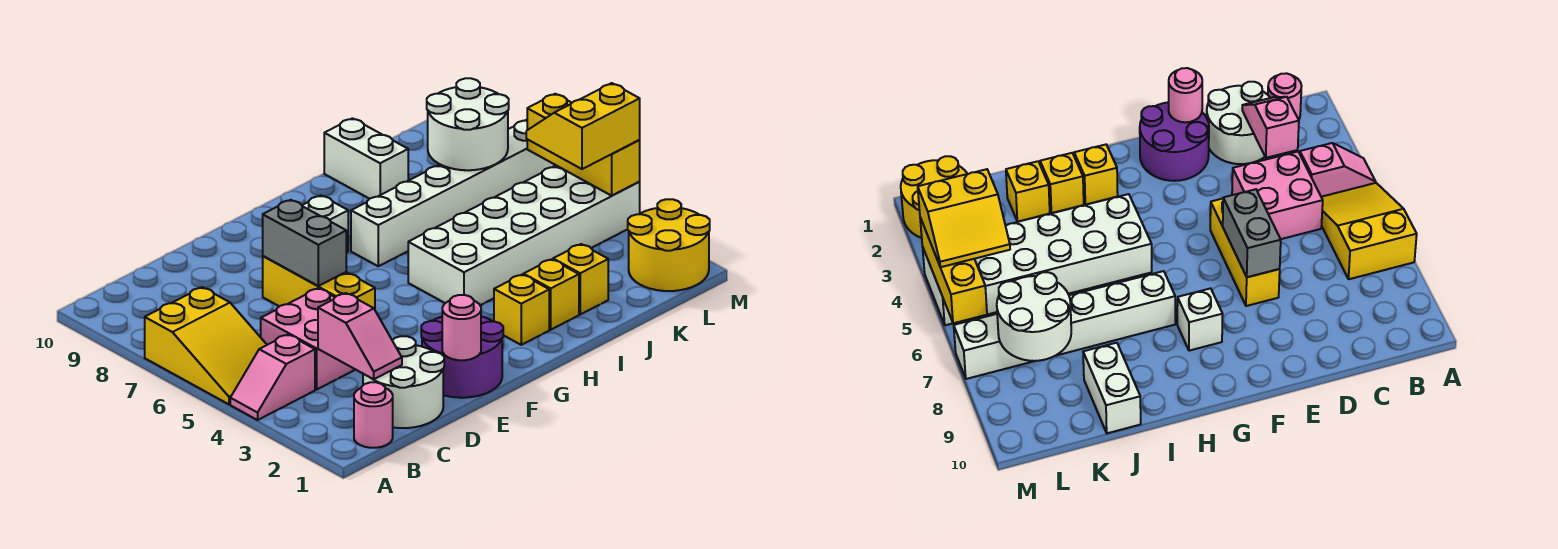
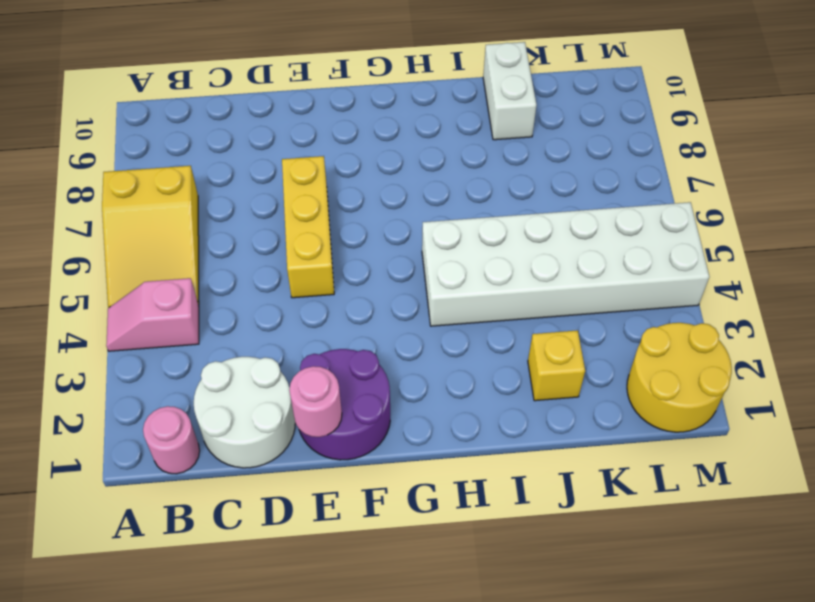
none -> pink brick C4:D5 level 1
none -> white brick G8 level 1
none -> yellow brick H2 level 1

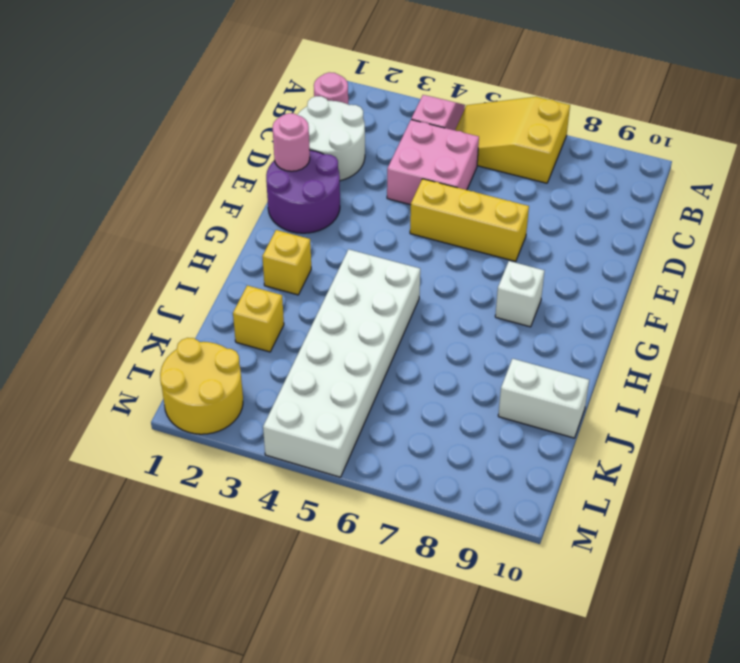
none -> white brick H7:M7 level 1
none -> yellow brick I2 level 1
none -> pink slope C2:C3 level 2 top 3

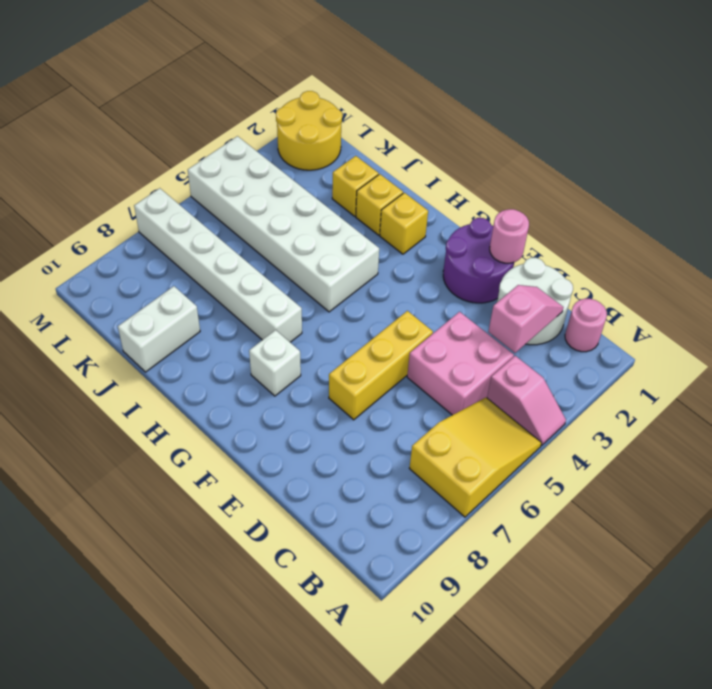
none -> grey brick E6:E7 level 2
none -> white round brick K7:L8 level 2
none -> yellow brick M4:M6 level 2

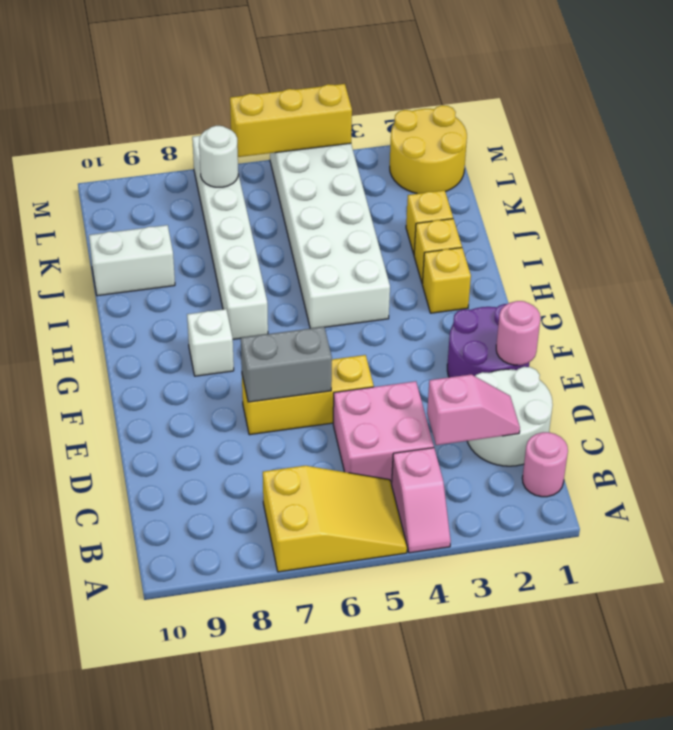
white round brick L7 level 2 -> white round brick K7:L8 level 2
none -> yellow slope L4:M5 level 3 top 4

